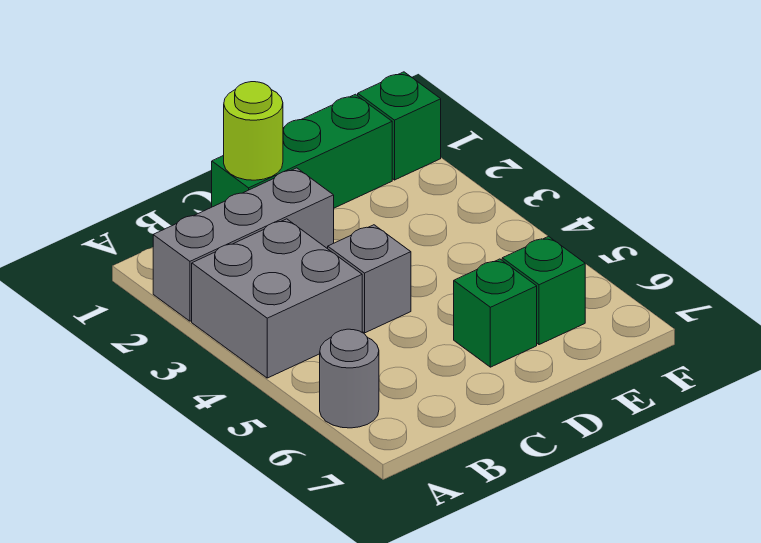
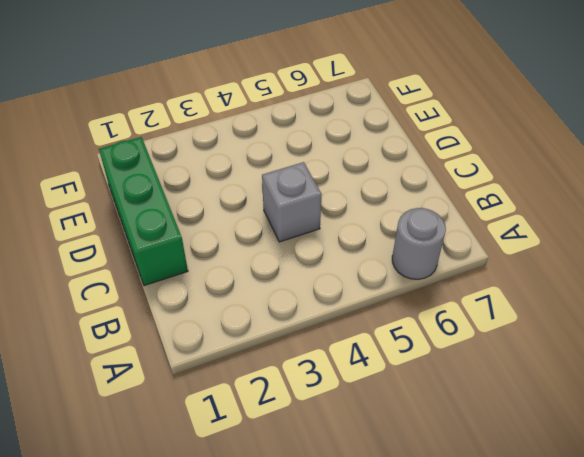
none -> grey brick A2:C2 level 1
none -> grey brick A3:B4 level 1

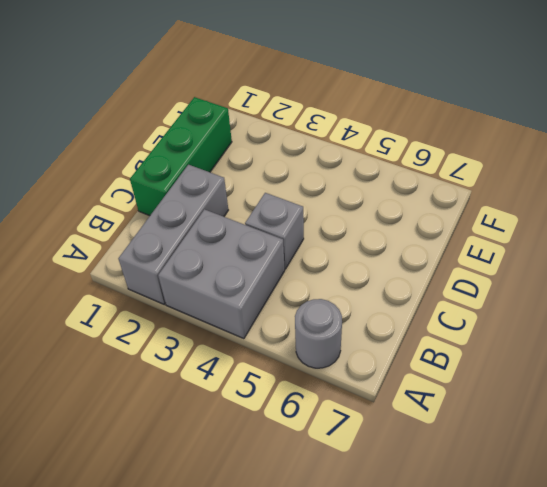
none -> green brick D6 level 1
none -> green brick E6 level 1

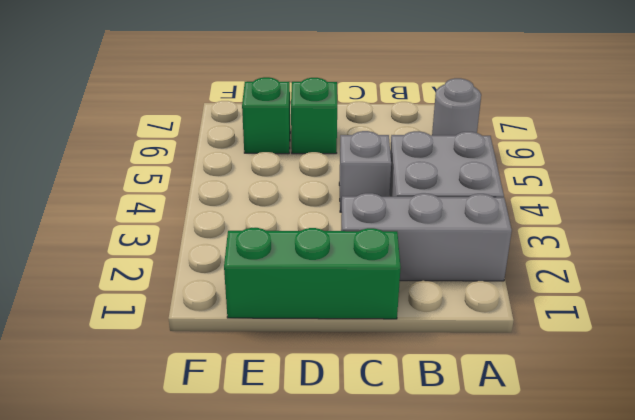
none -> green brick F1 level 1
none -> lime round brick C1 level 2

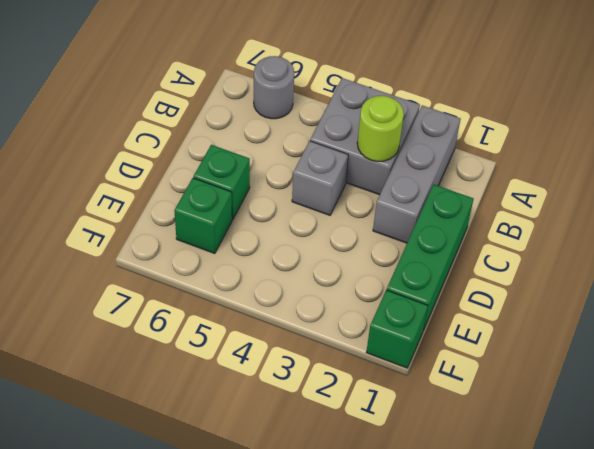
lime round brick B3 level 2 -> lime round brick C1 level 2

